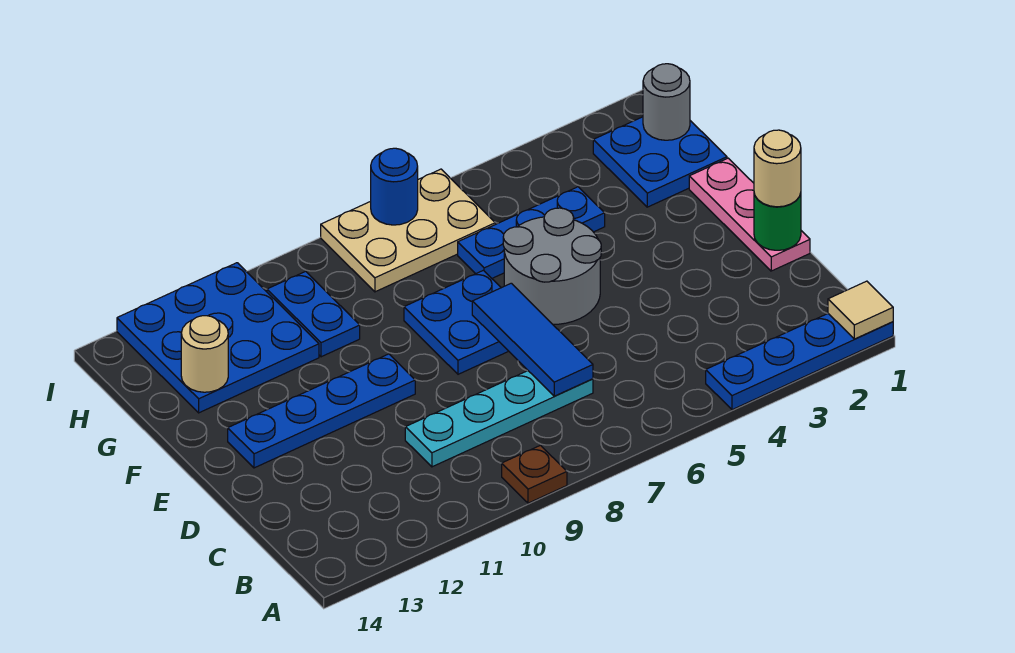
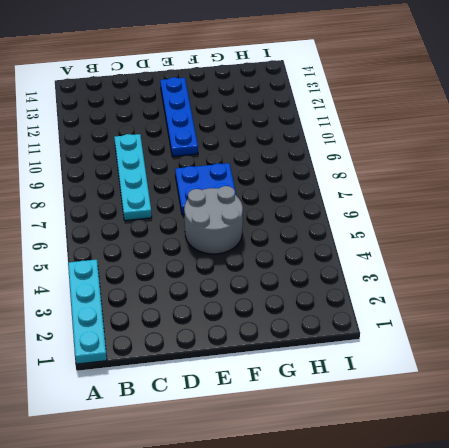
cyan plate A1:A4 level 1 -> blue plate A1:A4 level 1
none -> brown plate A9 level 1
none -> pink plate D1:F1 level 1
none -> blue plate G1:H2 level 1

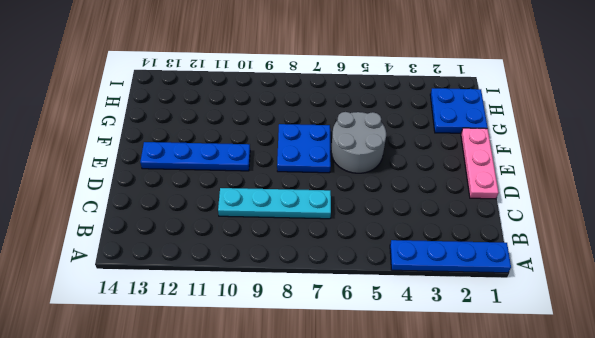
none -> brown plate A9 level 1
none -> blue plate G4:G6 level 1
none -> blue plate G10:H10 level 1

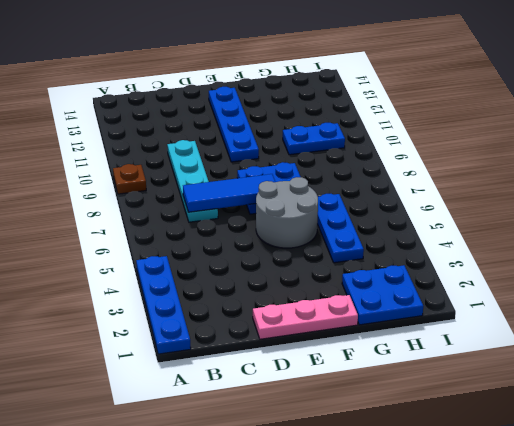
none -> blue plate G11:I13 level 1
none -> tan plate H6:I8 level 1
none -> tan tile A1 level 2

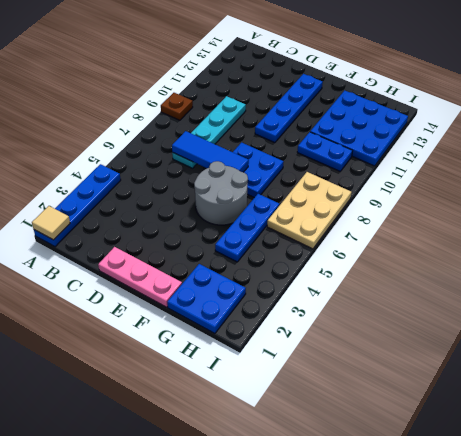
none -> green round brick D1 level 2
none -> tan round brick G13 level 2
none -> grey round brick H1 level 2

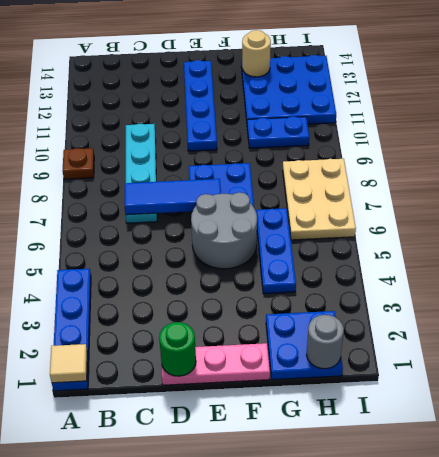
none -> blue round brick I7 level 2
none -> tan round brick D1 level 3

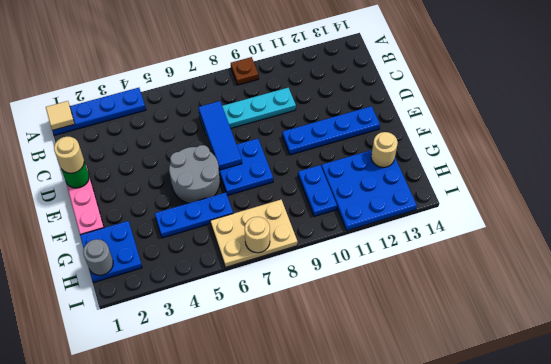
tan round brick I7 level 2 -> blue round brick I7 level 2

